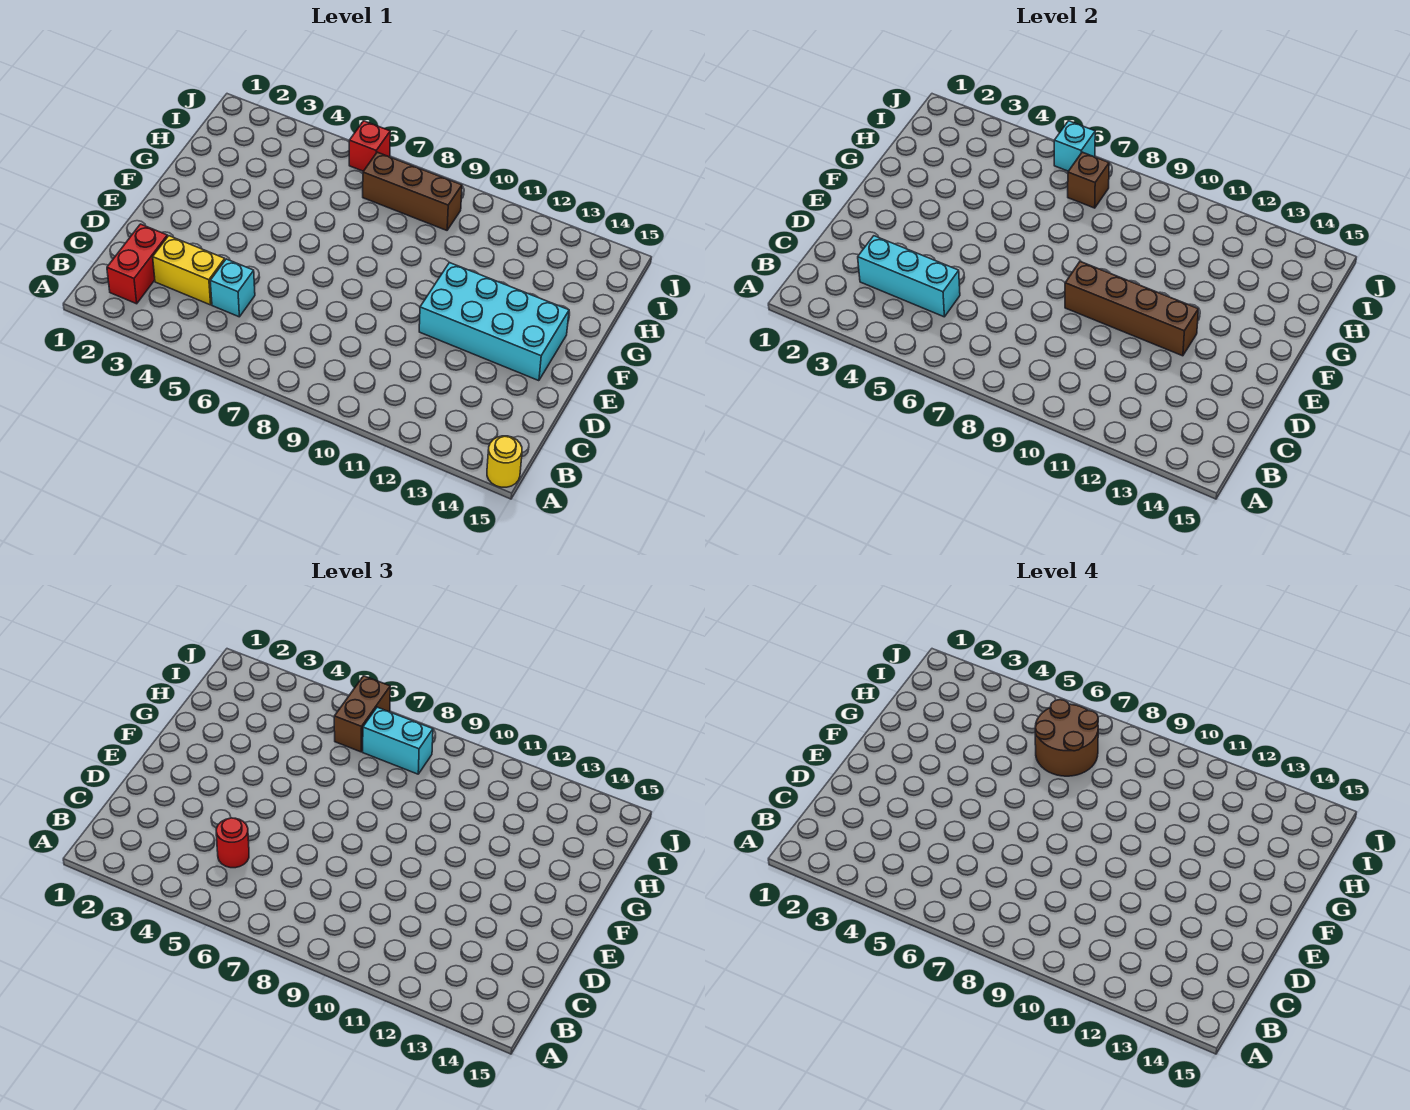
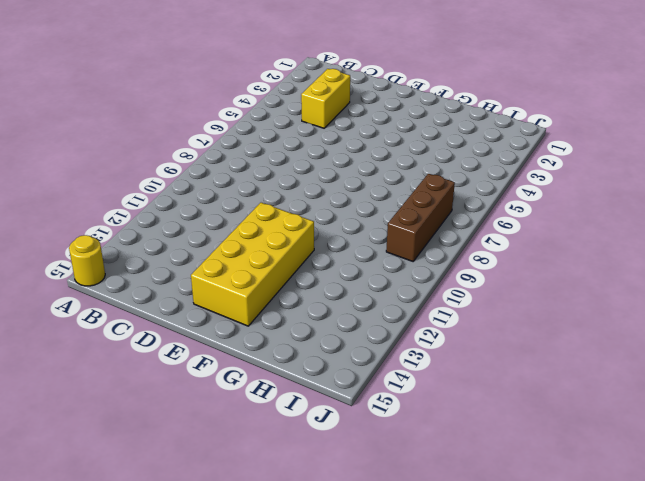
yellow brick E11:F14 level 1 -> cyan brick E11:F14 level 1
none -> red brick B2:C2 level 1
none -> cyan brick C5 level 1
none -> red brick J6 level 1

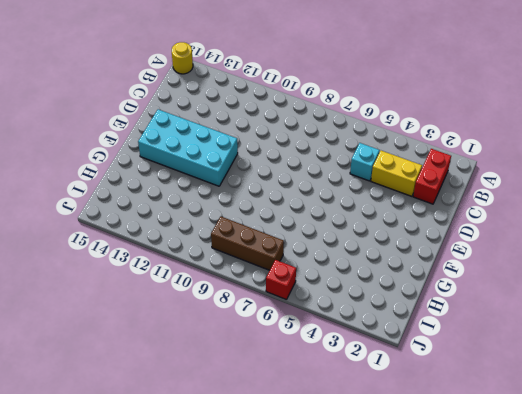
none -> cyan brick C3:C5 level 2
none -> brown brick E9:E12 level 2
none -> brown brick I7 level 2

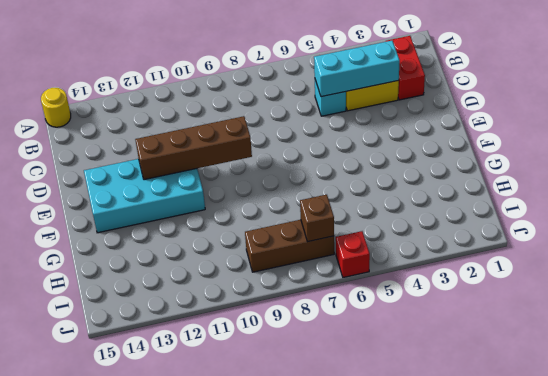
none -> cyan brick J6 level 2
none -> red round brick C5 level 3
none -> brown brick I6:J6 level 3

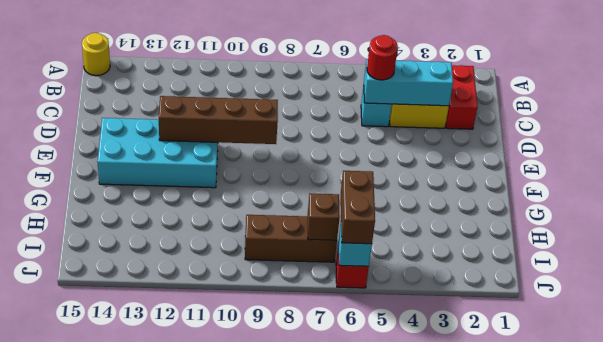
none -> cyan brick I7:I8 level 3
none -> brown round brick H6:I7 level 4

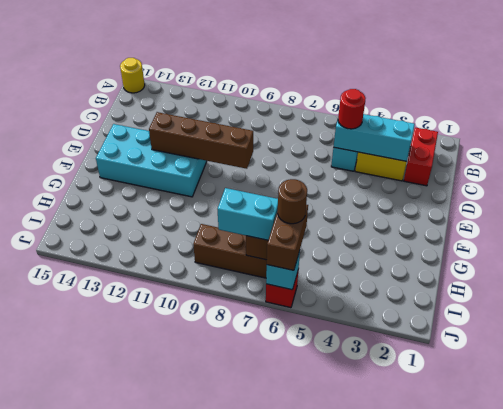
brown round brick I6 level 4 -> brown round brick H6:I7 level 4

